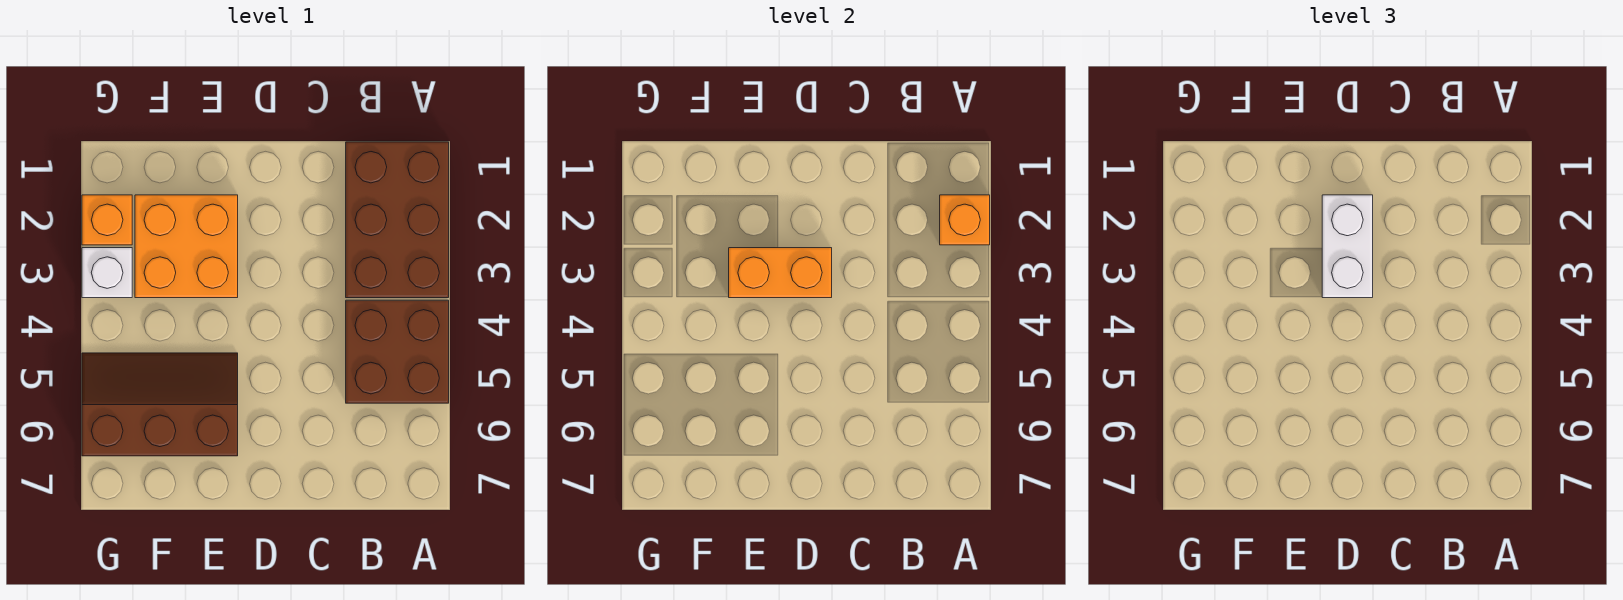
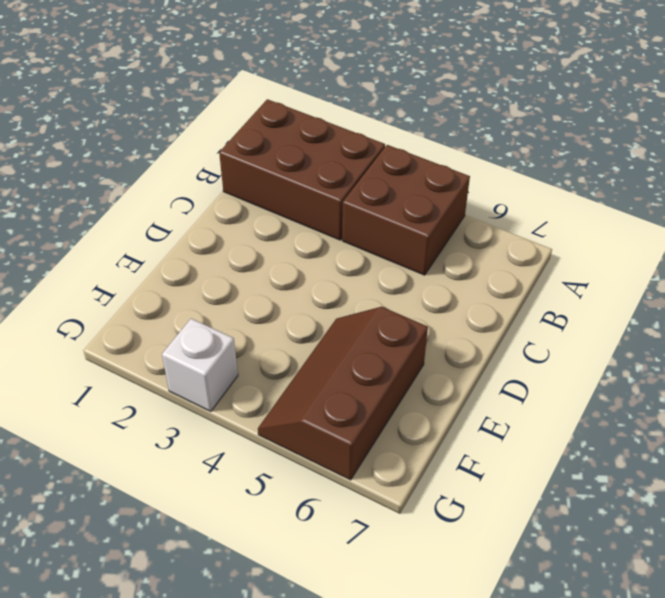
none -> orange brick E2:F3 level 1
none -> orange brick G2 level 1

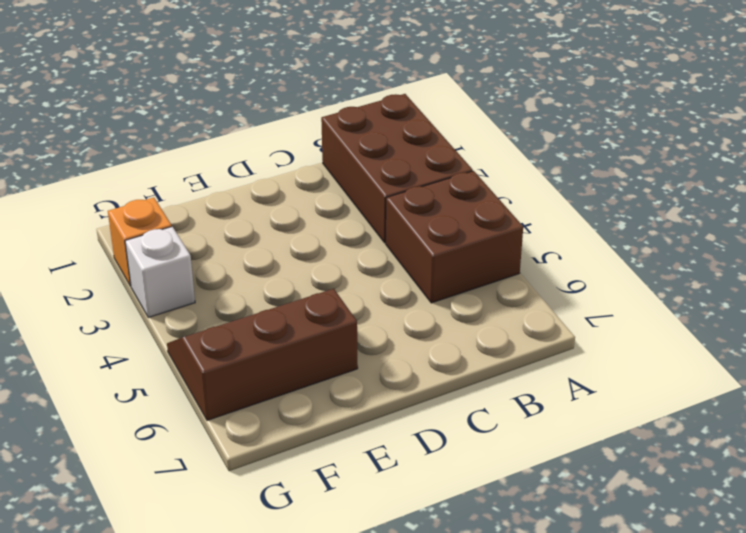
none -> orange brick E2:F3 level 1
none -> orange brick A2 level 2

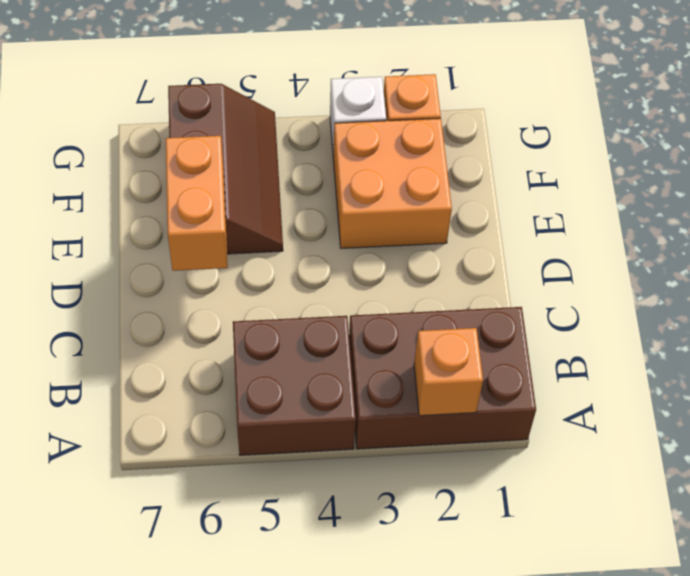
orange brick D6:E6 level 2 -> orange brick D3:E3 level 2
none -> white brick D2:D3 level 3

